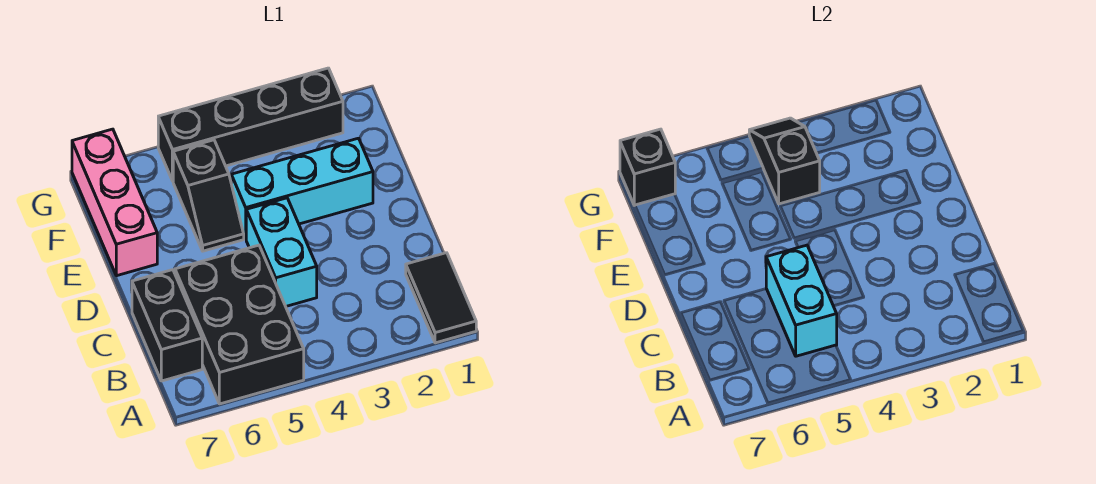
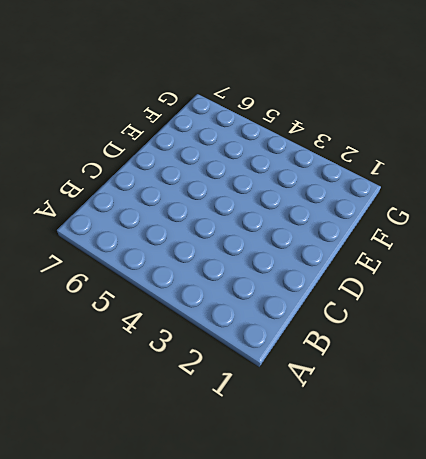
none -> black tile A1:B1 level 1
none -> black brick A5:C6 level 1

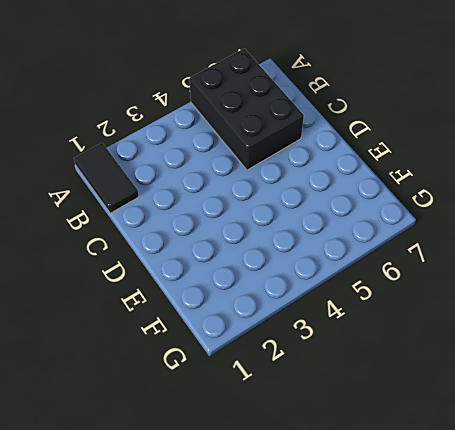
none -> black brick B7:C7 level 1
none -> cyan brick C4:D4 level 1

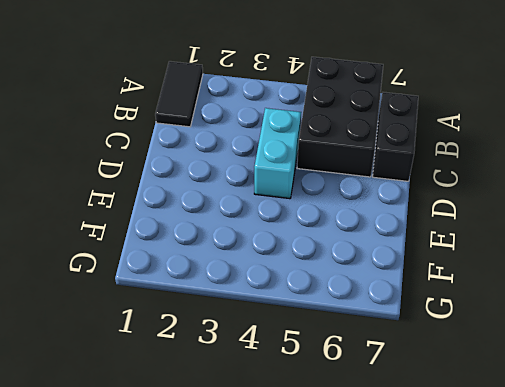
none -> cyan brick E2:E4 level 1
none -> black slope E5:F5 level 1 top F

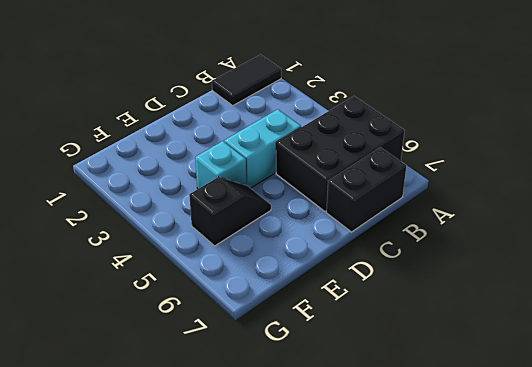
cyan brick E4 level 1 -> cyan brick E2:E4 level 1
none -> pink brick E7:G7 level 1
none -> black brick G2:G5 level 1

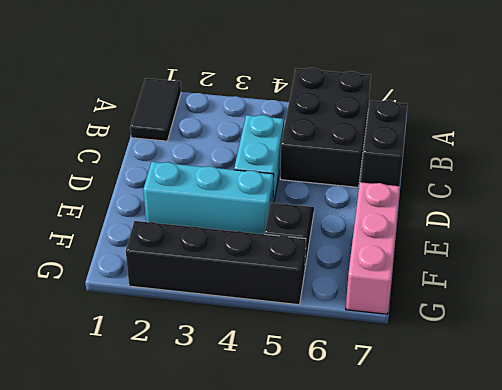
none -> cyan brick B5:C5 level 2
none -> black slope F4:G4 level 2 top F

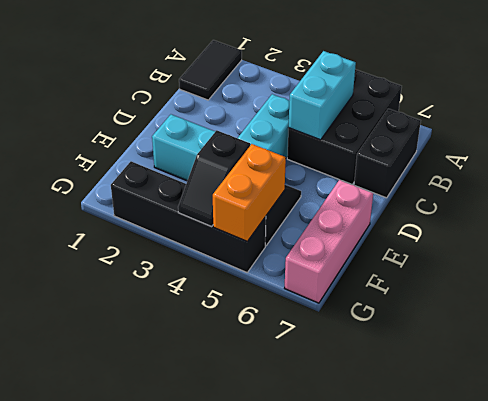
orange brick F5:G5 level 2 -> none
none -> black brick G7 level 2

